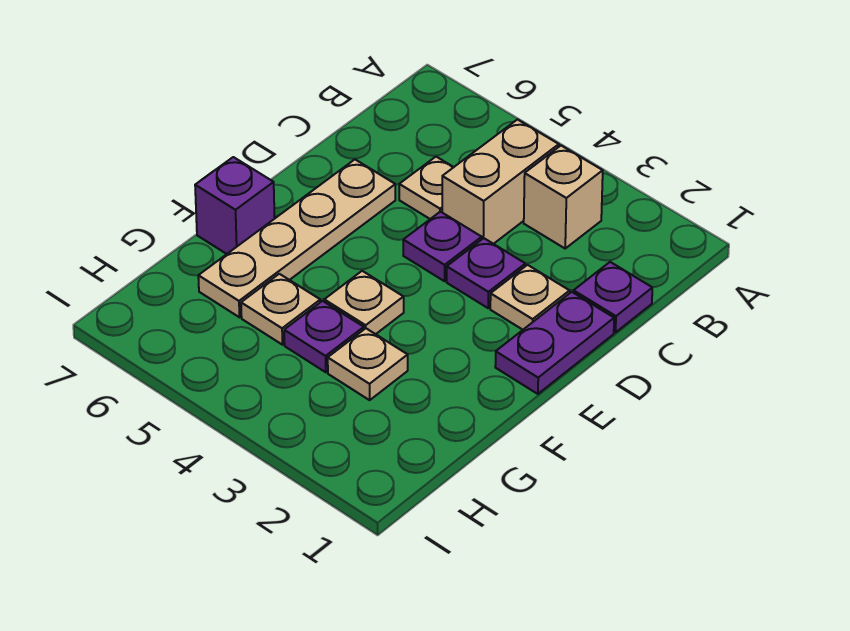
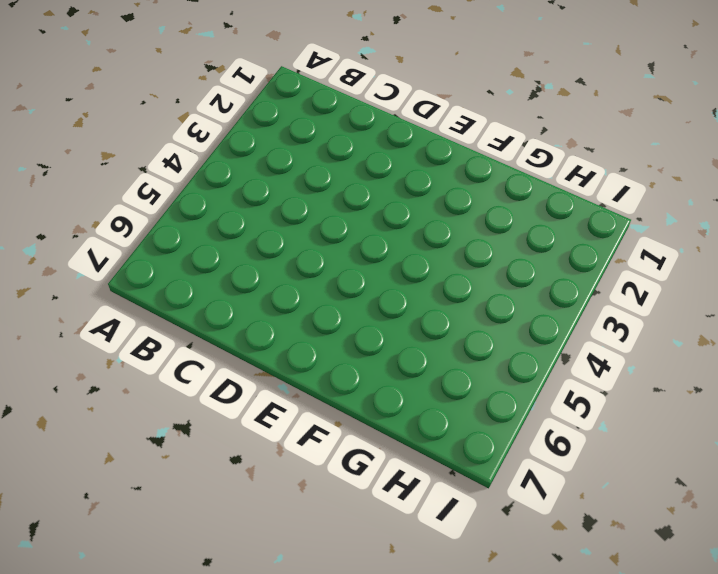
none -> tan brick B3 level 1
none -> tan brick B4:C4 level 1
none -> purple plate C1 level 1

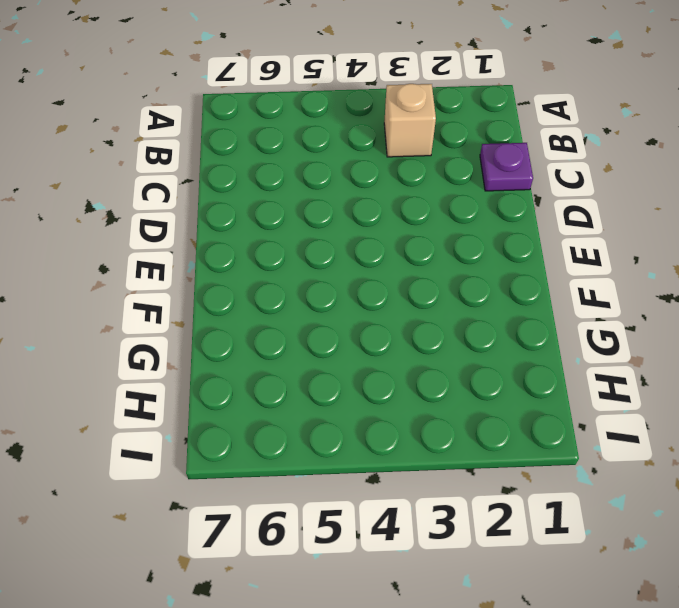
none -> tan brick B4:C4 level 1
none -> tan plate C5 level 1
none -> purple plate D1:E1 level 1

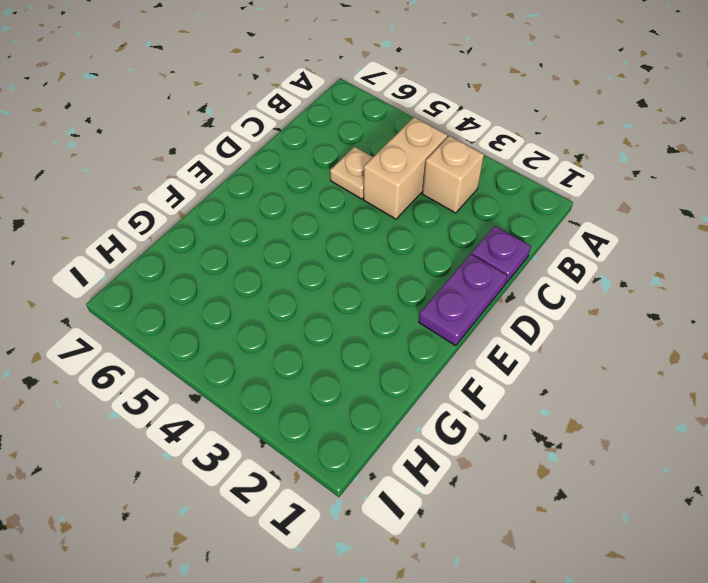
none -> tan plate D2 level 1
none -> purple plate D3 level 1
none -> purple plate D4 level 1

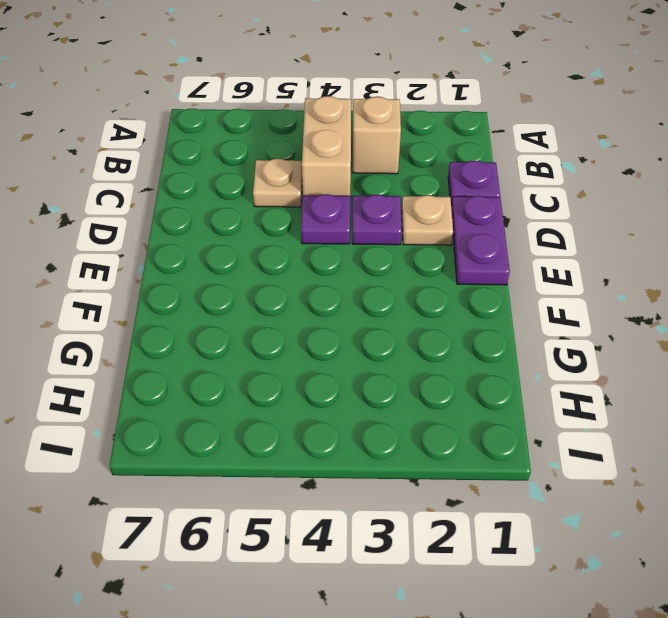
none -> tan plate D6:G6 level 1
none -> tan plate F4 level 1
none -> purple brick F7 level 1

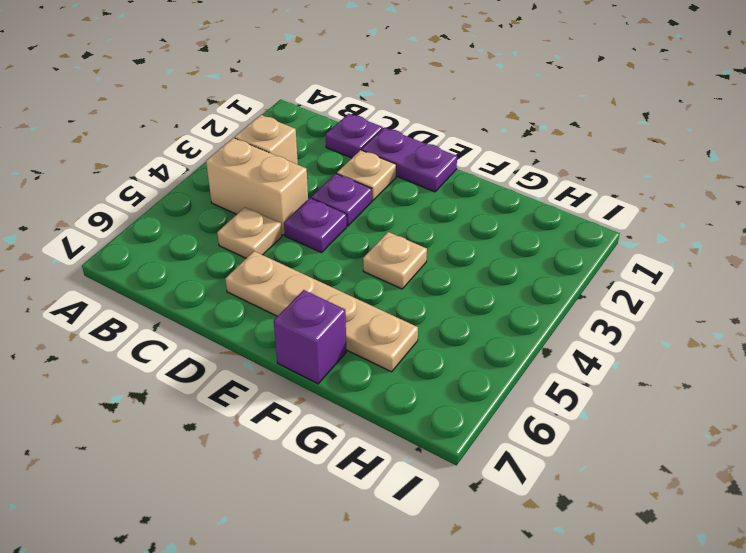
none -> tan plate G3 level 1
none -> purple plate G4 level 1
none -> tan plate G5 level 1

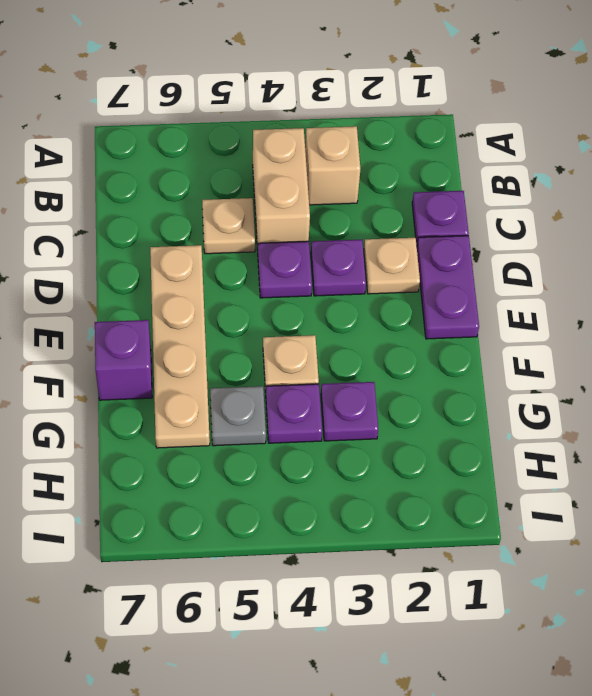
purple plate G3 level 1 -> tan plate G3 level 1
grey plate G5 level 1 -> tan plate G5 level 1

